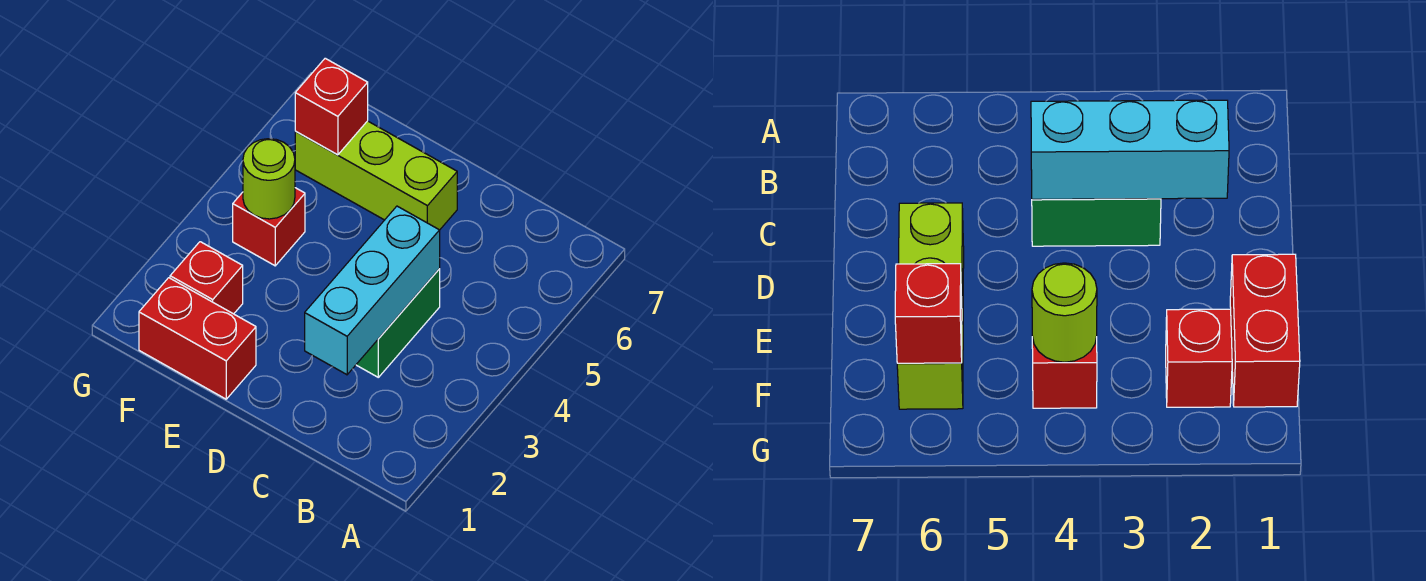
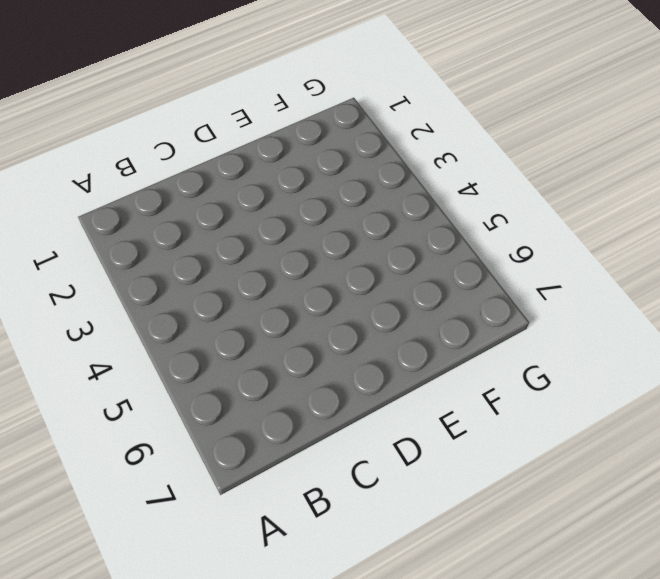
none -> green brick C3:C4 level 1
none -> lime brick D6:F6 level 1

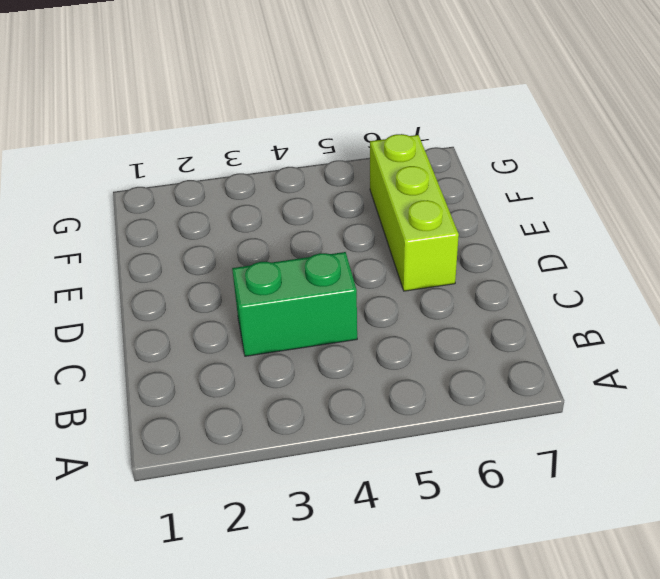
none -> red brick E1:F1 level 1
none -> red brick F2 level 1

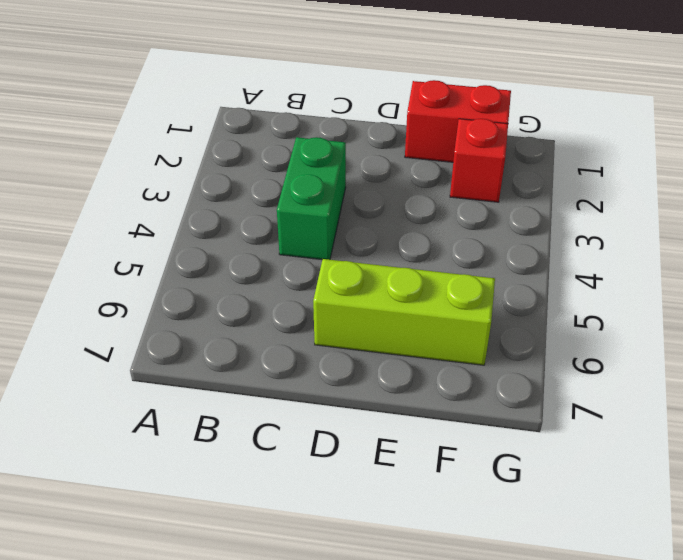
none -> red brick F4 level 1
none -> cyan brick C2:C4 level 2

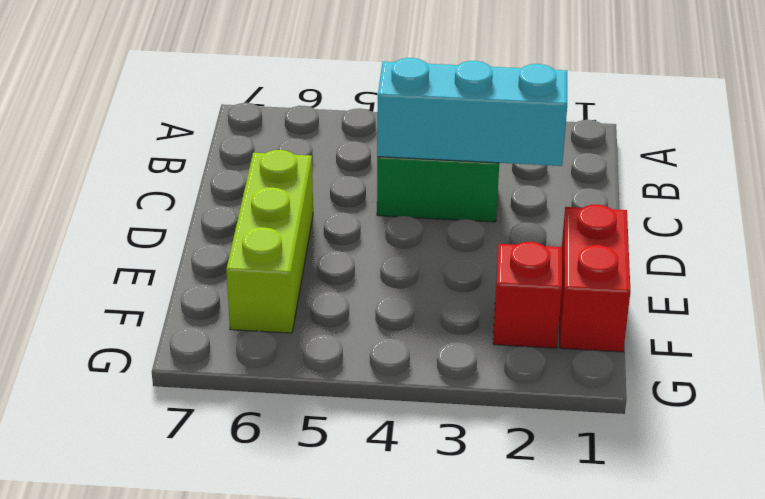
none -> red brick F4 level 1
none -> lime round brick F4 level 2

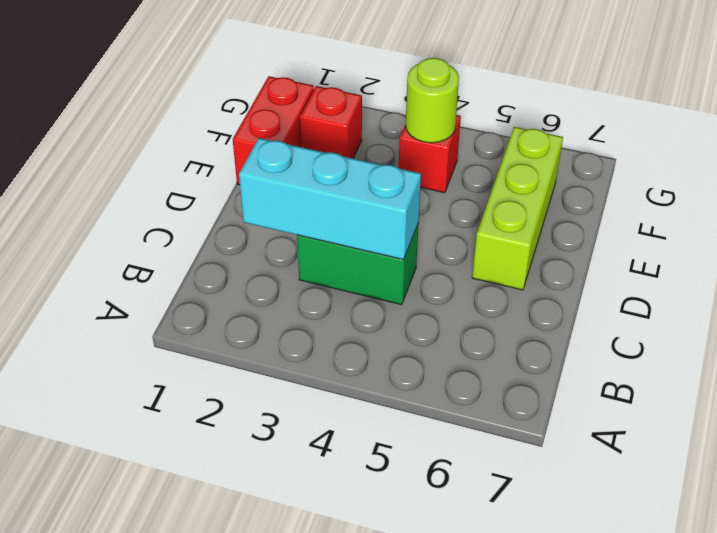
none -> red brick F6 level 2

